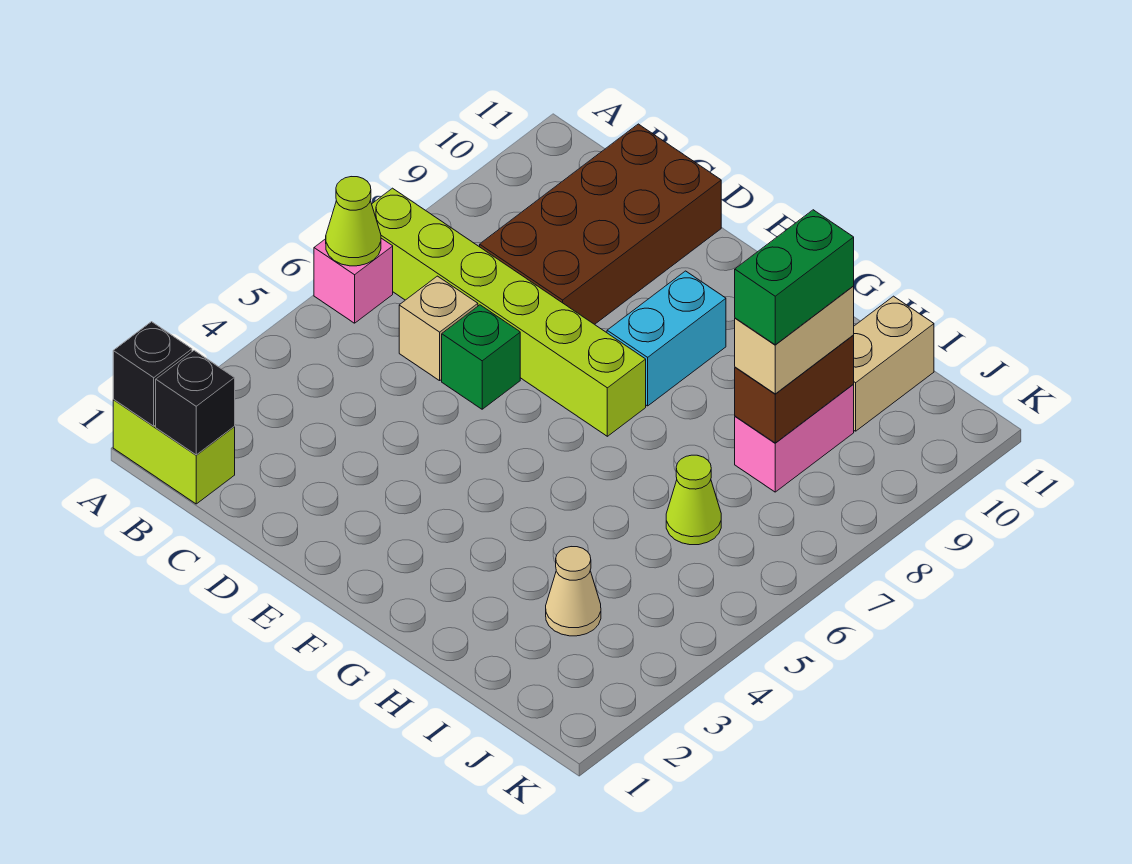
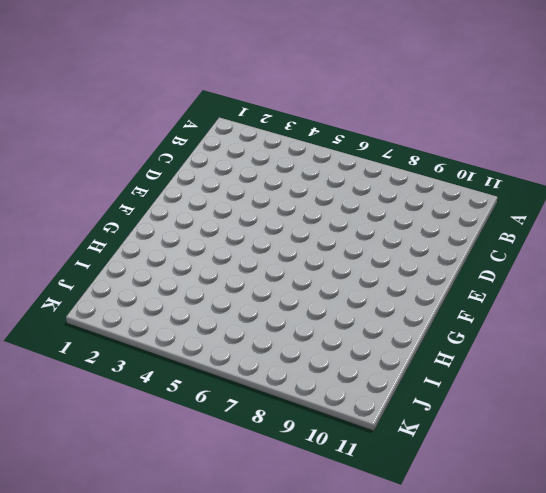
none -> lime brick A1:B1 level 1
none -> pink brick A6 level 1
none -> lime brick A7:F7 level 1

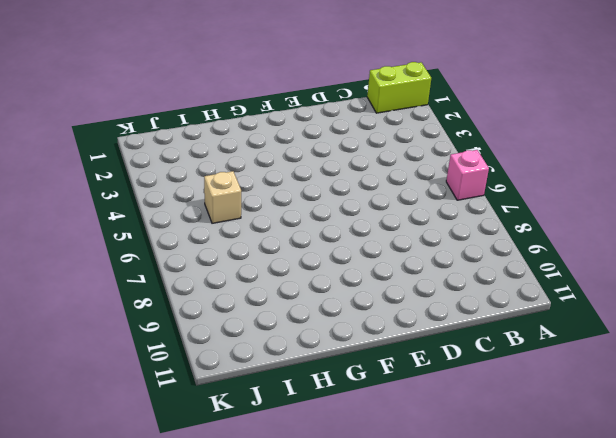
tan brick I5 level 1 -> tan brick C6 level 1
none -> lime brick A7:F7 level 1
none -> brown brick C8:D11 level 1
none -> green brick D6 level 1

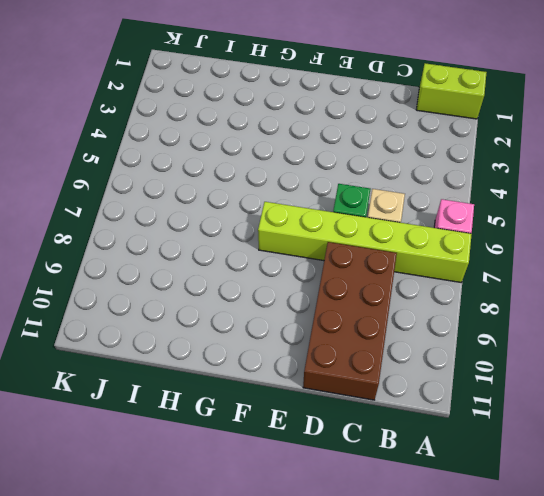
none -> cyan brick F8:F9 level 1
none -> tan cone I3 level 1
none -> lime cone I6 level 1

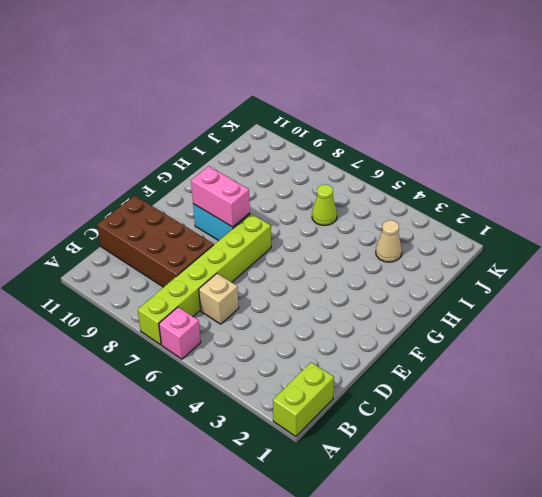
pink brick F8:F9 level 2 -> pink brick I8:I9 level 1
none -> green brick D6 level 1
none -> tan brick I10:I11 level 1
none -> black brick A1 level 2

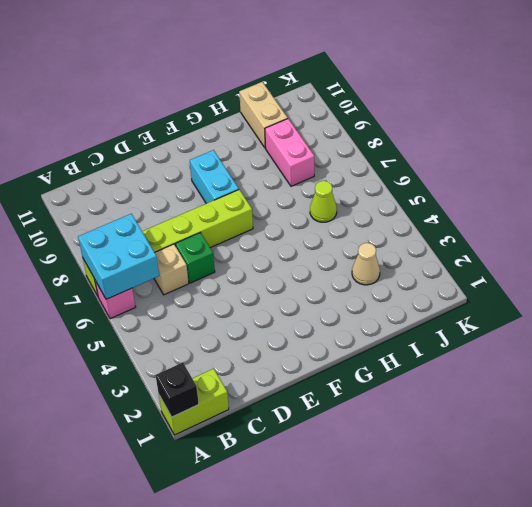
cyan brick A6:B7 level 2 -> lime cone A6 level 2
none -> brown brick C8:D11 level 1
none -> black brick B1 level 2
none -> brown brick I8:I9 level 2

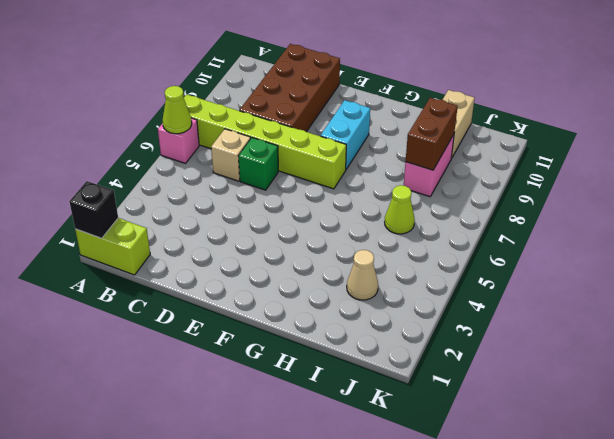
none -> black brick B1 level 2
none -> tan brick I8:I9 level 3
none -> green brick I8:I9 level 4

